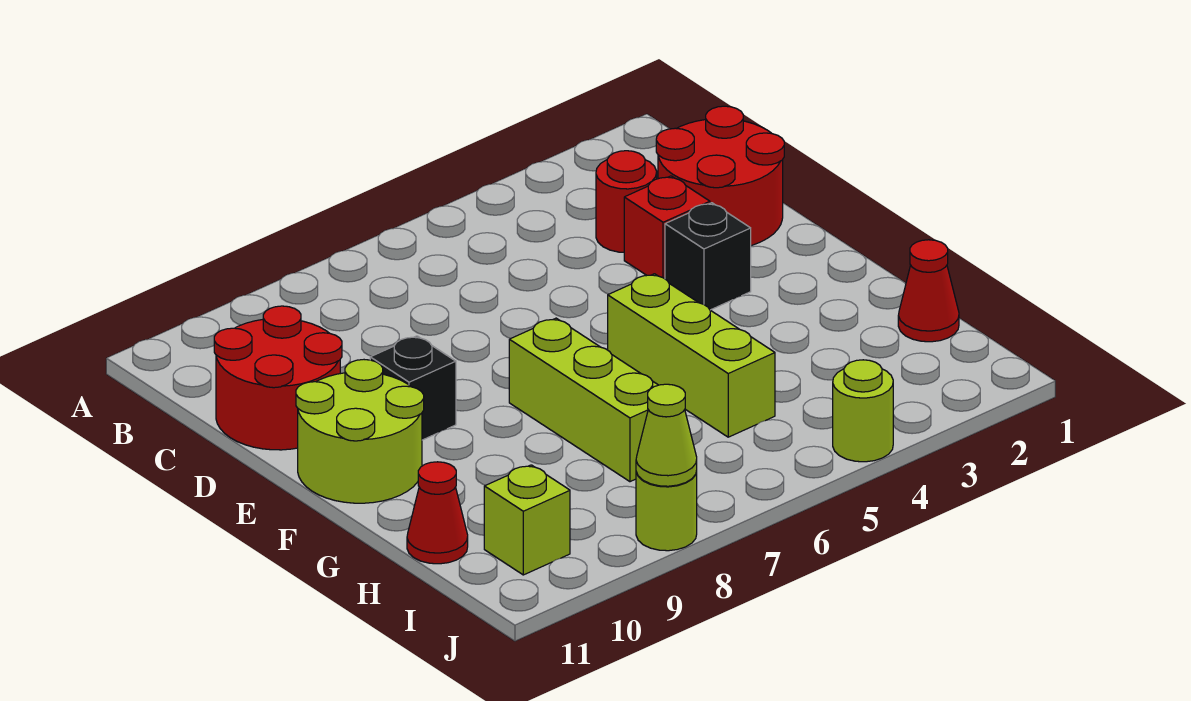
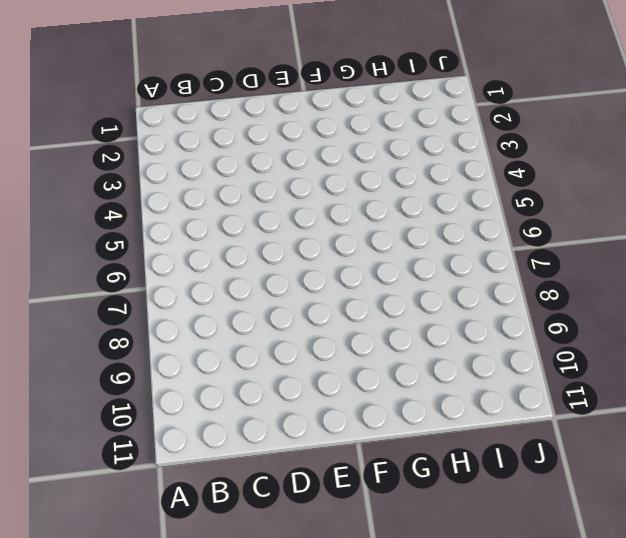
none -> red round brick C1:D2 level 1
none -> red round brick C3 level 1
none -> red round brick C10:D11 level 1

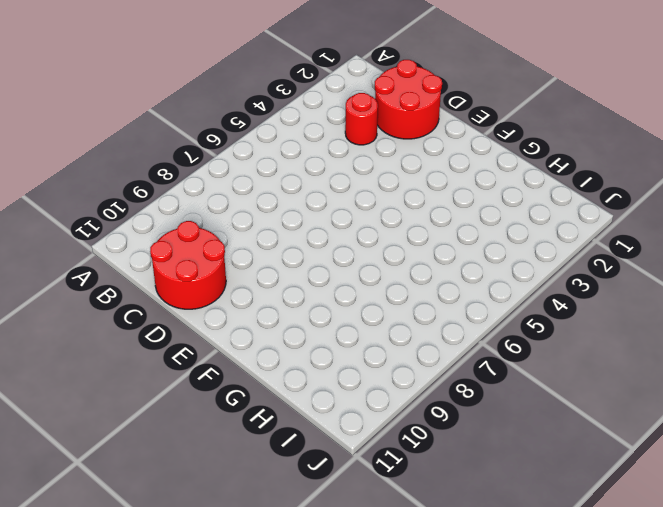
none -> red brick D3 level 1
none -> black brick E3 level 1
none -> black brick E9 level 1

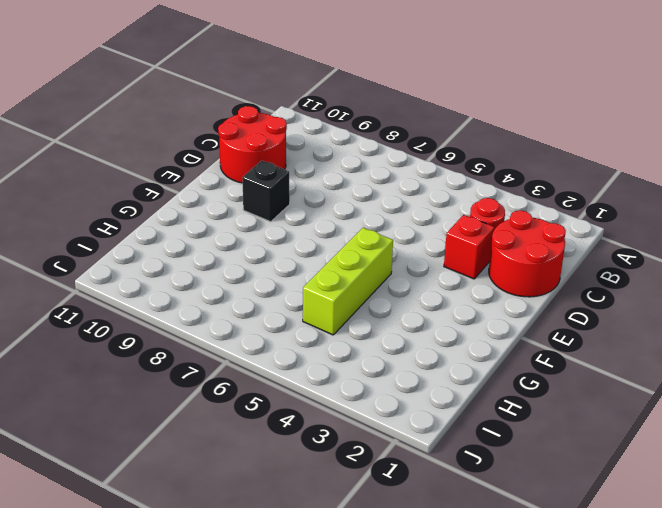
none -> black brick E3 level 1
none -> lime round brick E10:F11 level 1
none -> lime brick F7:H7 level 1

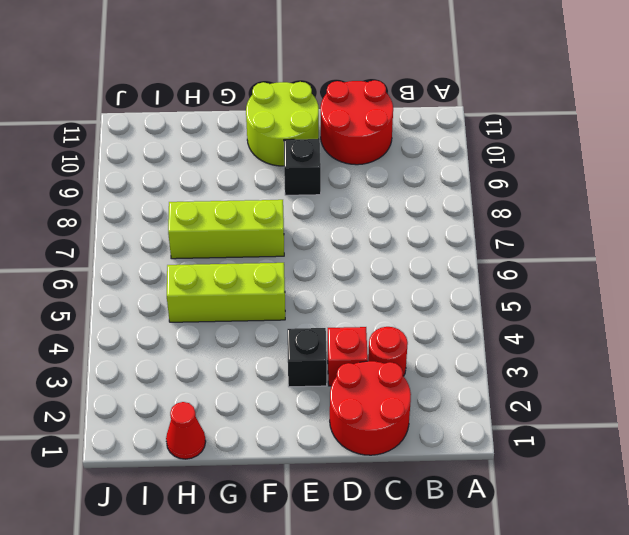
none -> red cone H11 level 1
none -> lime brick I10 level 1
none -> lime round brick J4 level 1

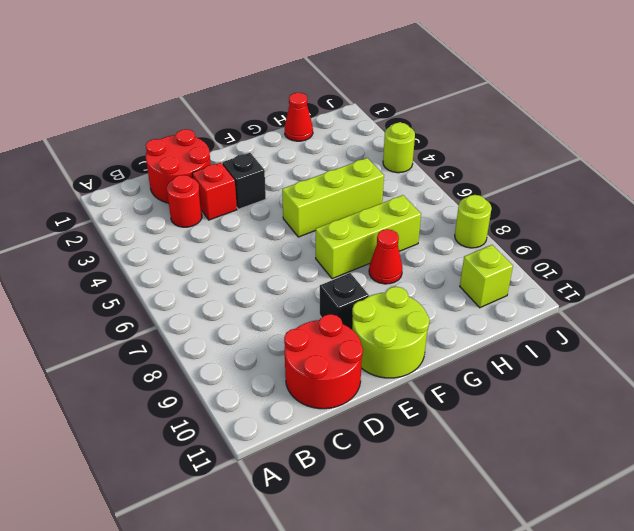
red cone G8 level 1 -> red cone H11 level 1
none -> lime cone J8 level 2

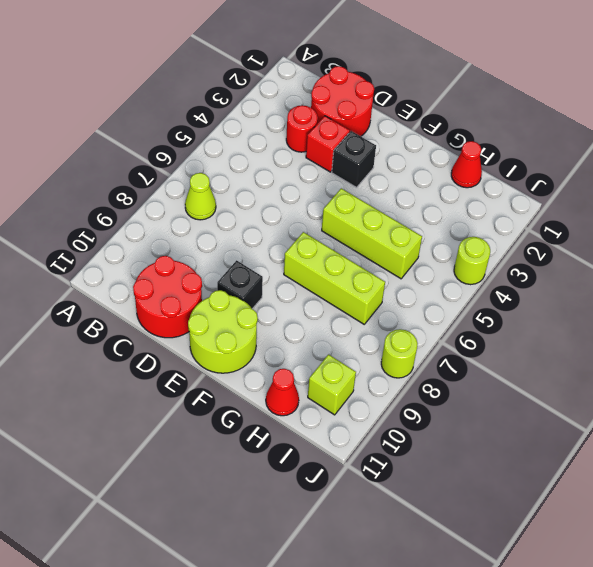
lime cone B7 level 1 -> lime cone J8 level 2

